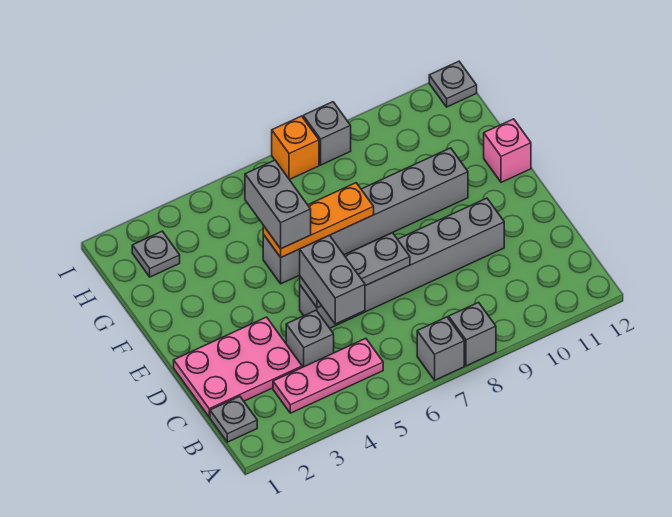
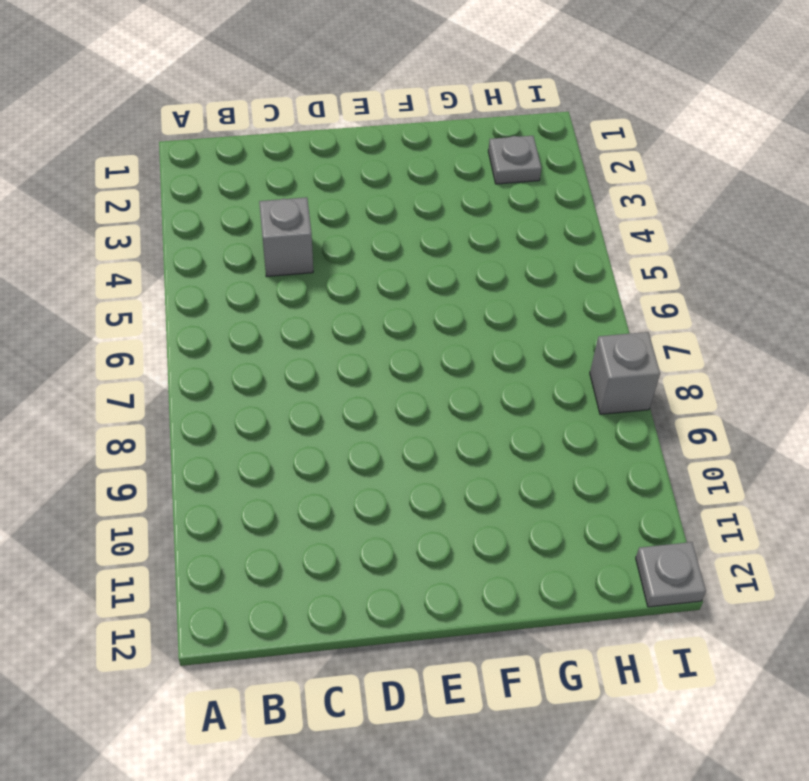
none -> grey brick A7 level 1
none -> grey brick A8 level 1
none -> grey plate B1 level 1

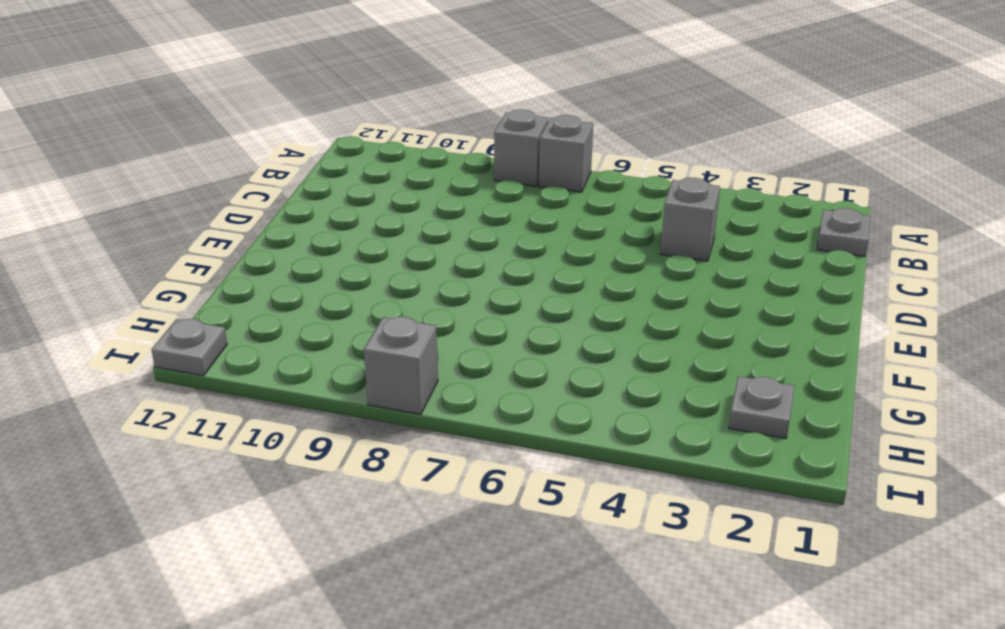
none -> pink plate B3:B5 level 1
none -> pink plate C1:D3 level 1
none -> grey brick D5:D10 level 1

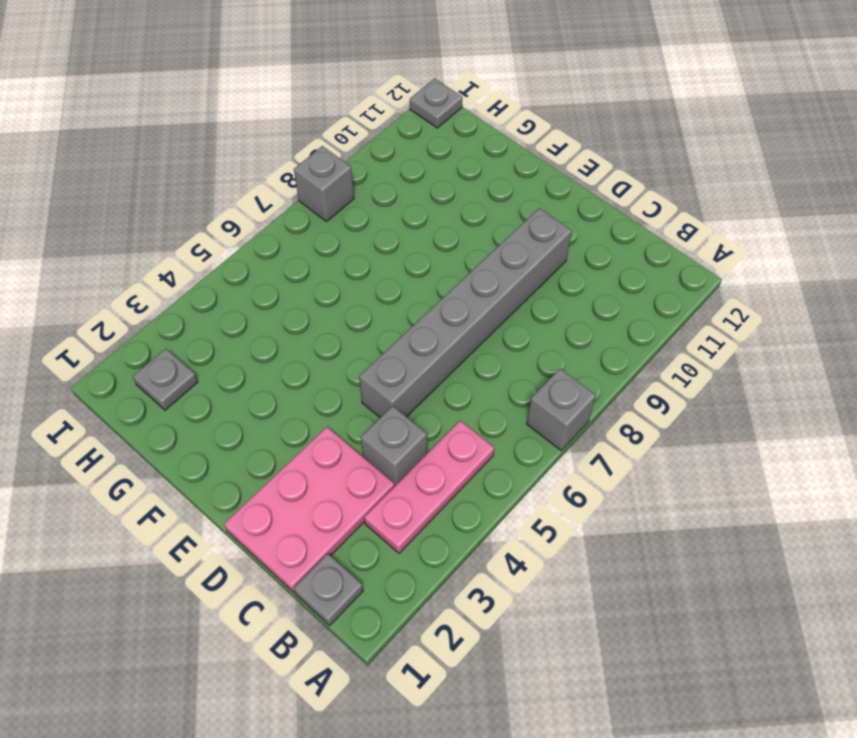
none -> grey brick A8 level 1
none -> grey brick F5:F10 level 1
none -> pink brick F12 level 1

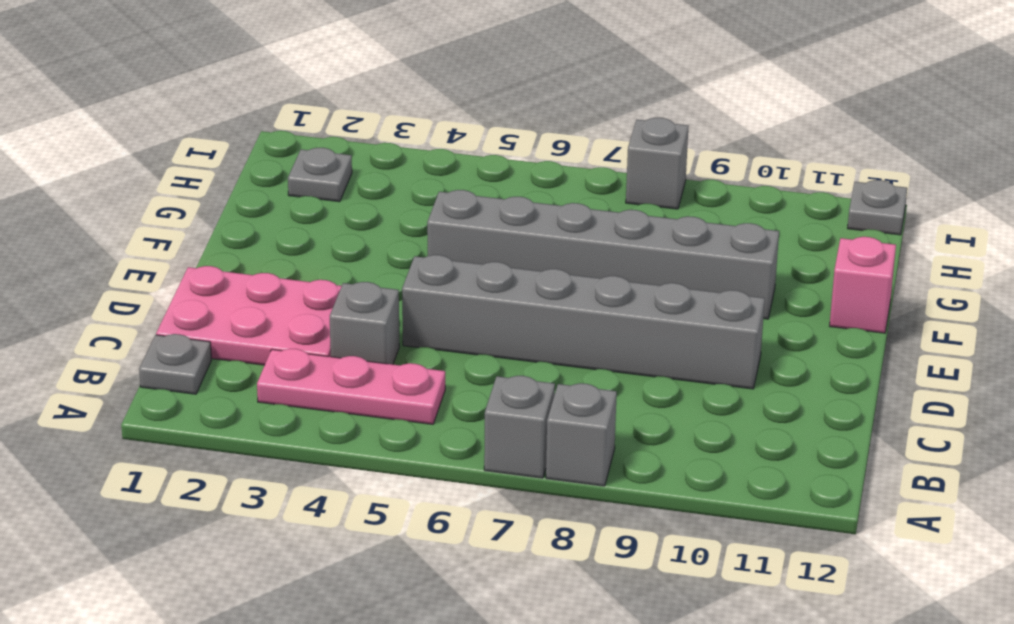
none -> orange brick I7 level 1
none -> grey plate D5:D7 level 2
none -> orange plate F5:F7 level 2

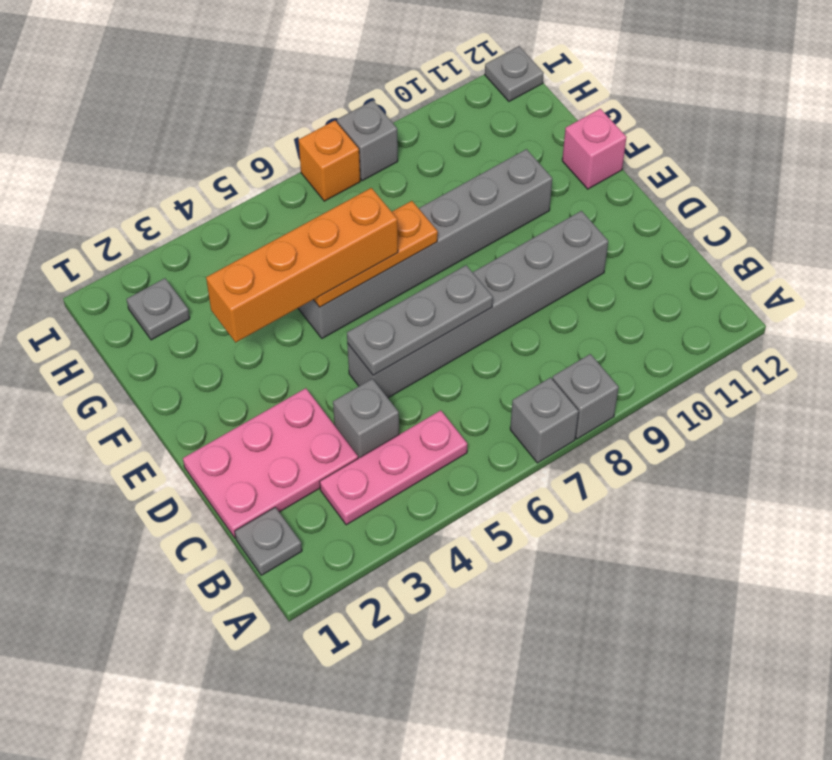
orange brick F3:F6 level 3 -> grey brick F5:G5 level 3
none -> grey brick C5:D5 level 3

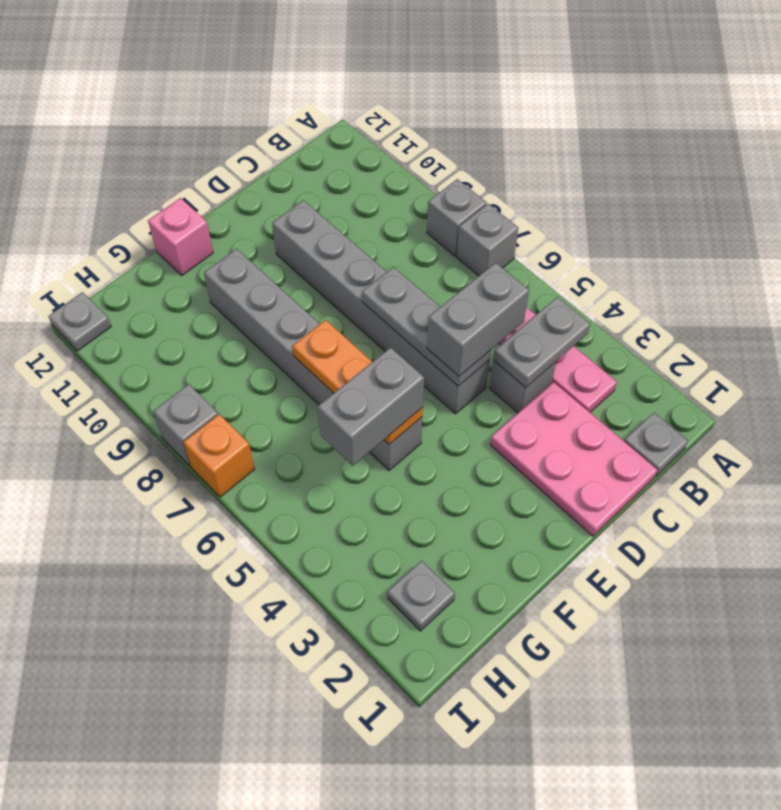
grey plate B4:C4 level 2 -> none

